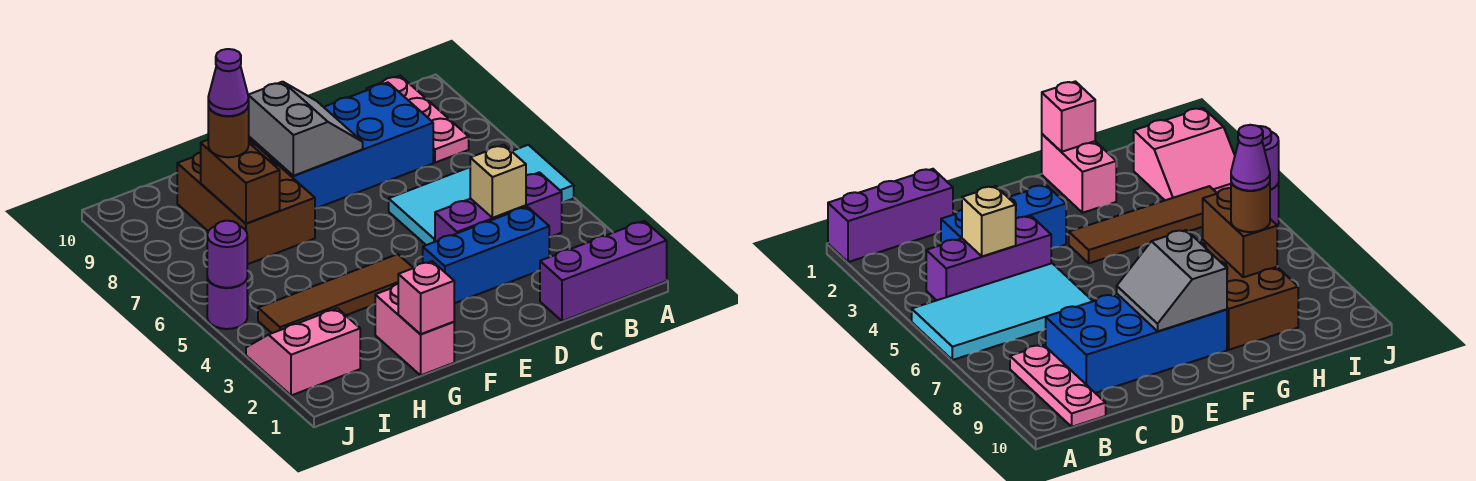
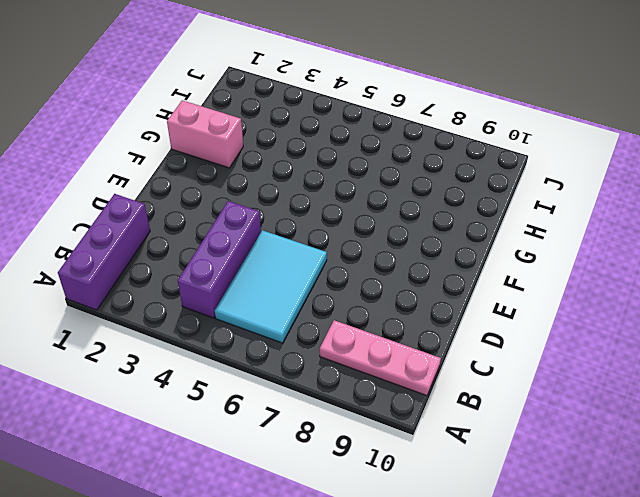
cyan tile B5:D6 level 1 -> cyan tile A5:D6 level 1
none -> blue brick C3:E3 level 1
none -> blue brick C8:F9 level 1
none -> brown tile F4:I4 level 1

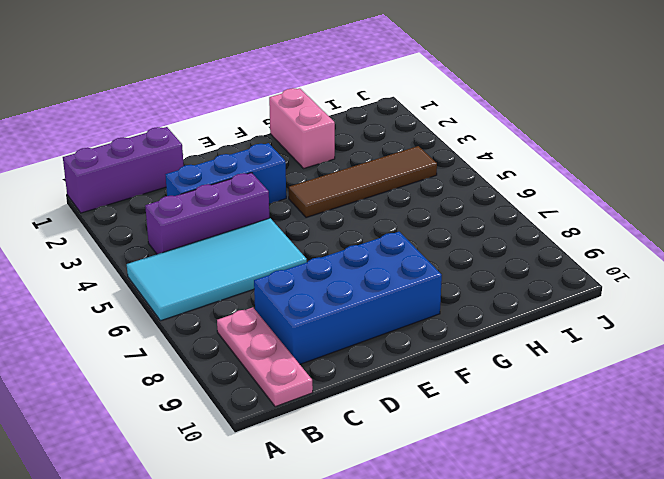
none -> brown brick G7:H9 level 1
none -> pink slope I2:J3 level 1 top 2
none -> purple round brick J5 level 1

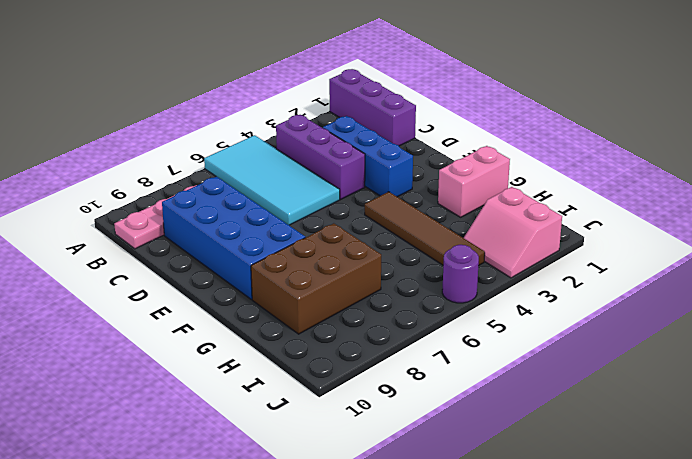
none -> tan brick C4 level 2
none -> grey slope E8:F9 level 2 top F
none -> pink brick G1 level 2

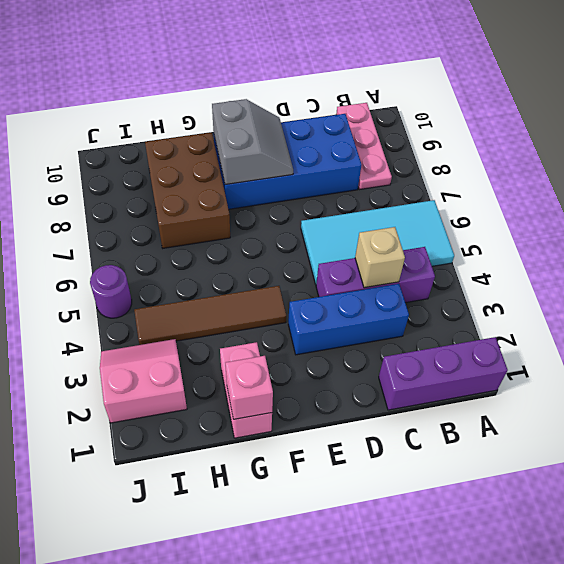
none -> brown brick H7:H8 level 2
none -> purple round brick J5 level 2
none -> brown round brick H8 level 3

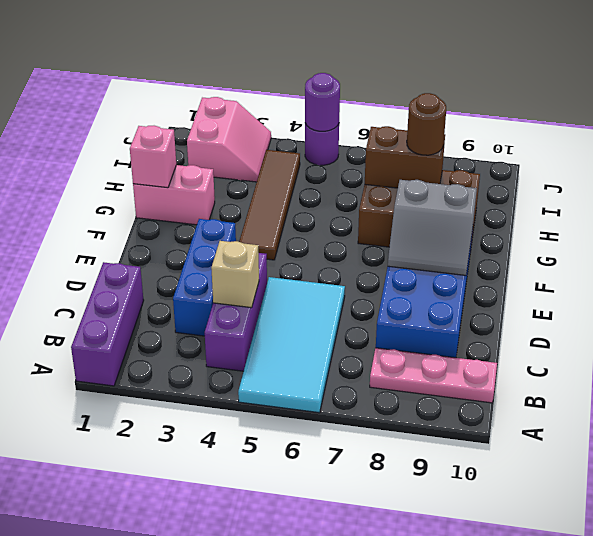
none -> purple cone H8 level 4

